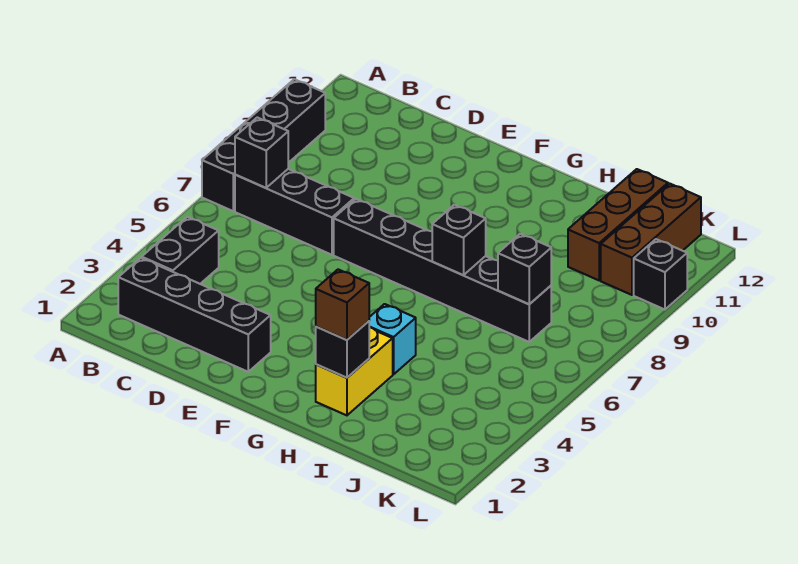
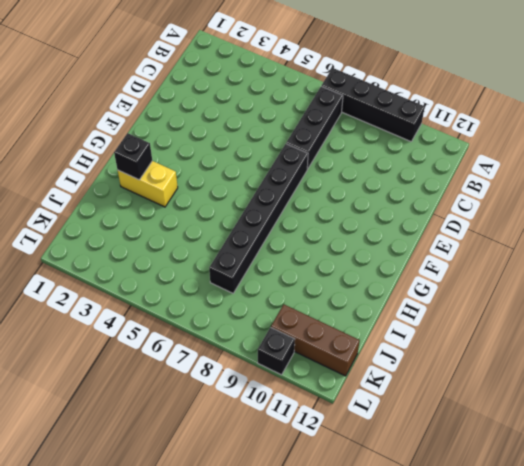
none -> black brick B2:E2 level 1
none -> black brick B3:B4 level 1
none -> cyan brick H4 level 1

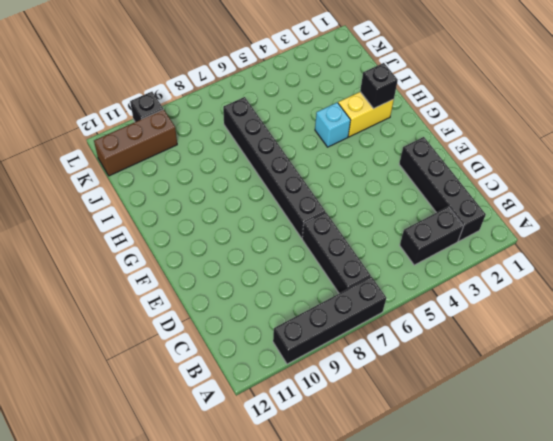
none -> brown brick J10:J12 level 1
none -> black brick B7 level 2
none -> black brick H7 level 2

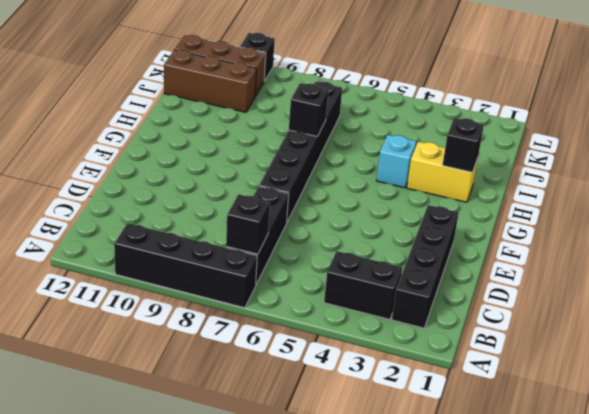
none -> black brick J7 level 2
none -> brown brick H2 level 3

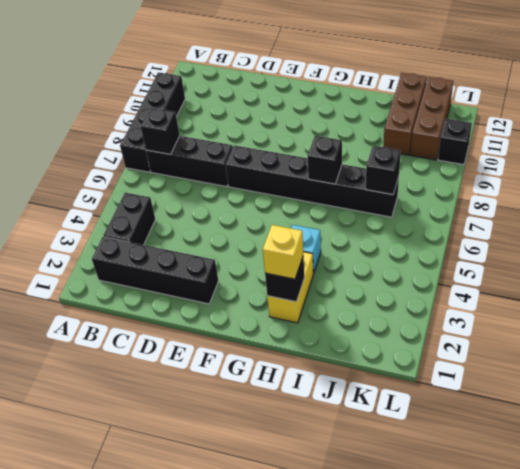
yellow brick H2 level 3 -> brown brick H2 level 3

